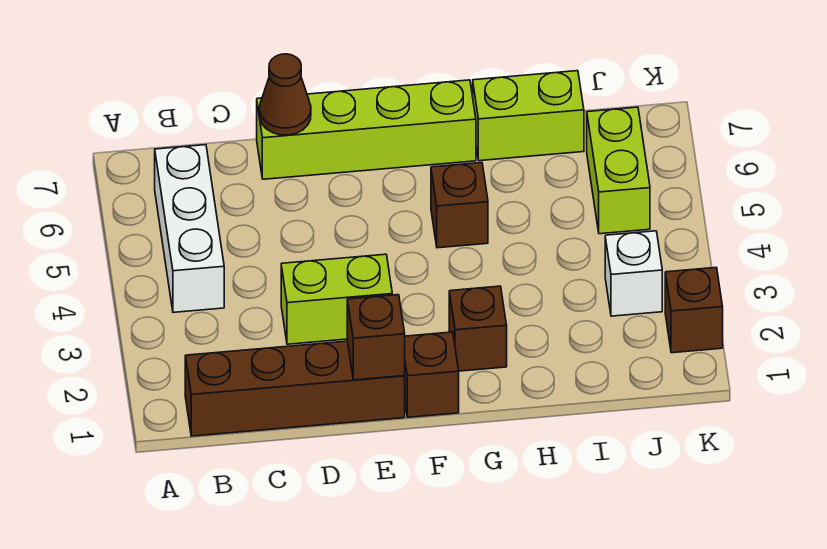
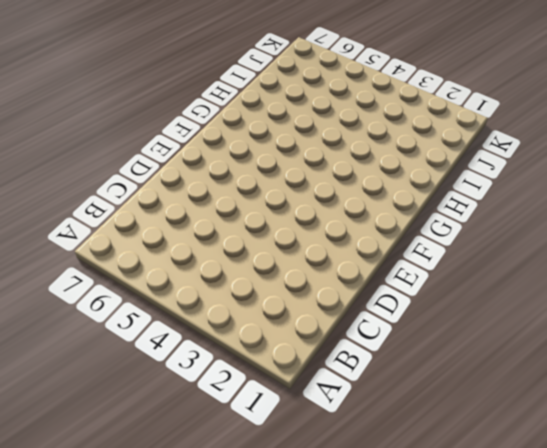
none -> brown brick B1:E1 level 1
none -> white brick B4:B6 level 1
none -> lime brick D3:E3 level 1

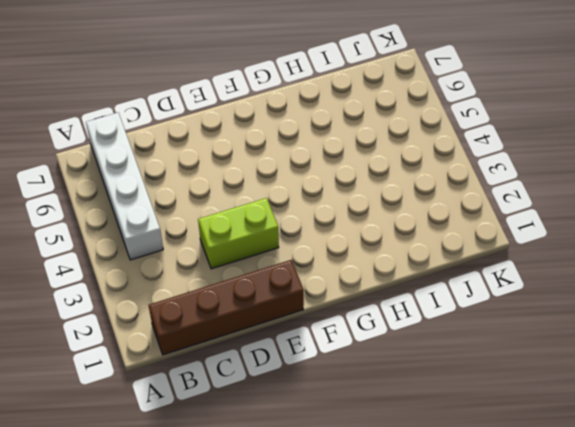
white brick B4:B7 level 1 -> white brick B4:B6 level 1
none -> lime brick D7:G7 level 1
none -> brown brick F1 level 1
none -> brown brick G2 level 1

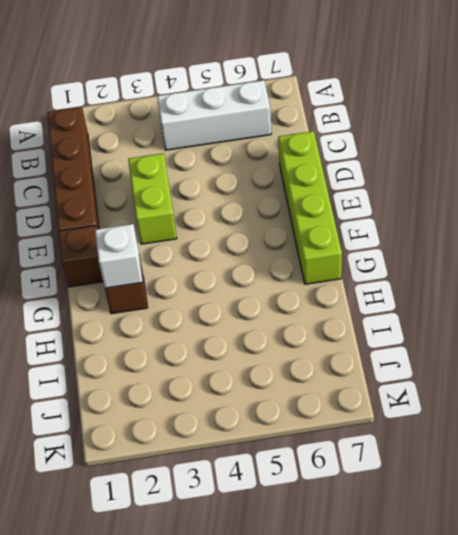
white brick G2 level 2 -> white brick J3 level 1
none -> brown brick G5 level 1
none -> lime brick H7:I7 level 1
none -> lime brick J5:J6 level 1

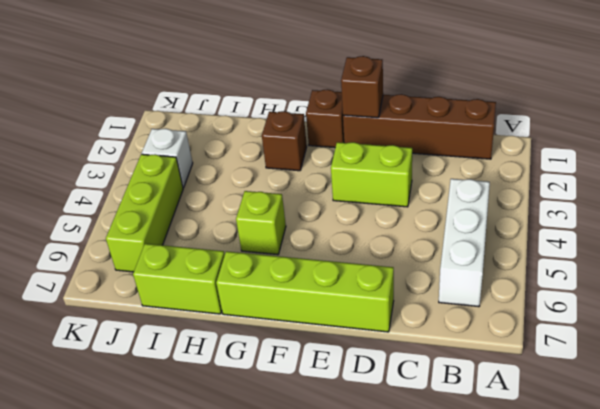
lime brick G5 level 1 -> brown brick G5 level 1
lime brick J4:J6 level 1 -> lime brick J5:J6 level 1
none -> brown brick K2 level 1
none -> brown cone D7 level 2

